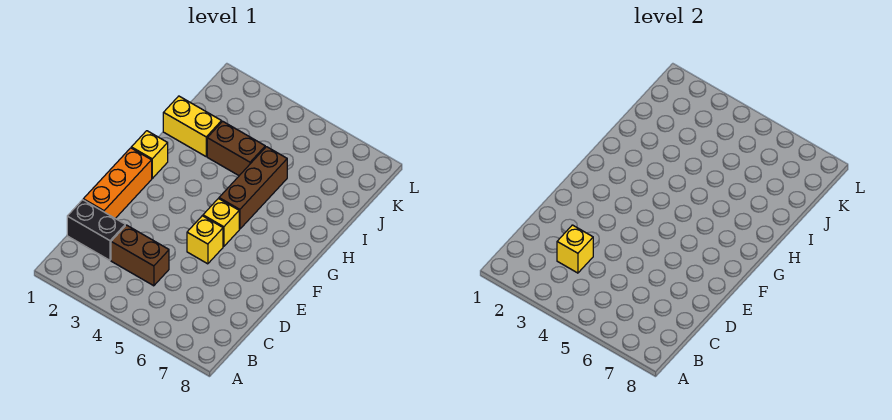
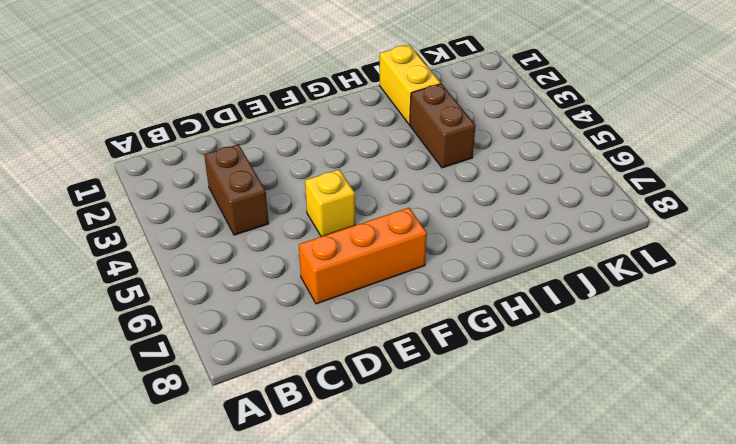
orange brick D7:F7 level 1 -> orange brick D1:F1 level 1
none -> black brick C1:C2 level 1
none -> yellow brick F5 level 1

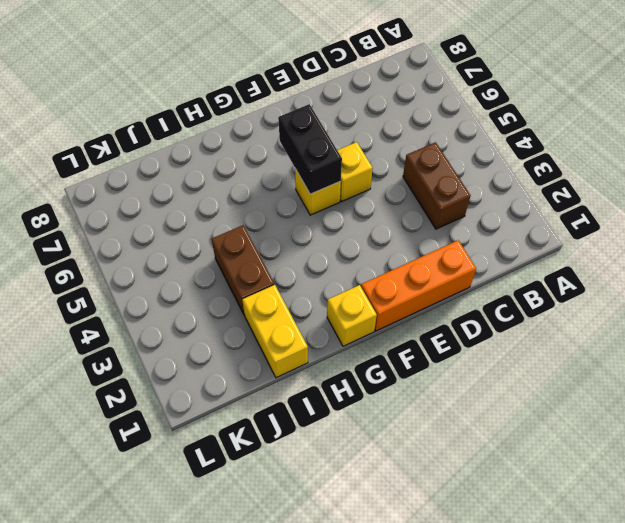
black brick F5:F6 level 2 -> black brick C1:C2 level 1
none -> brown brick G5:I5 level 1
none -> yellow brick C3 level 2

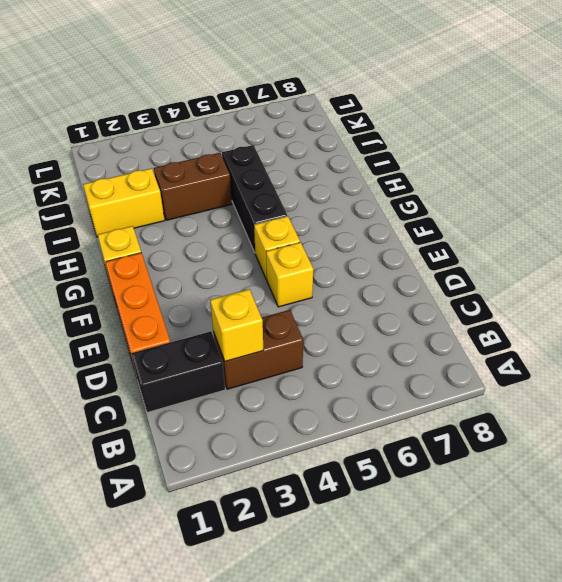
black brick G5:I5 level 1 -> brown brick G5:I5 level 1

